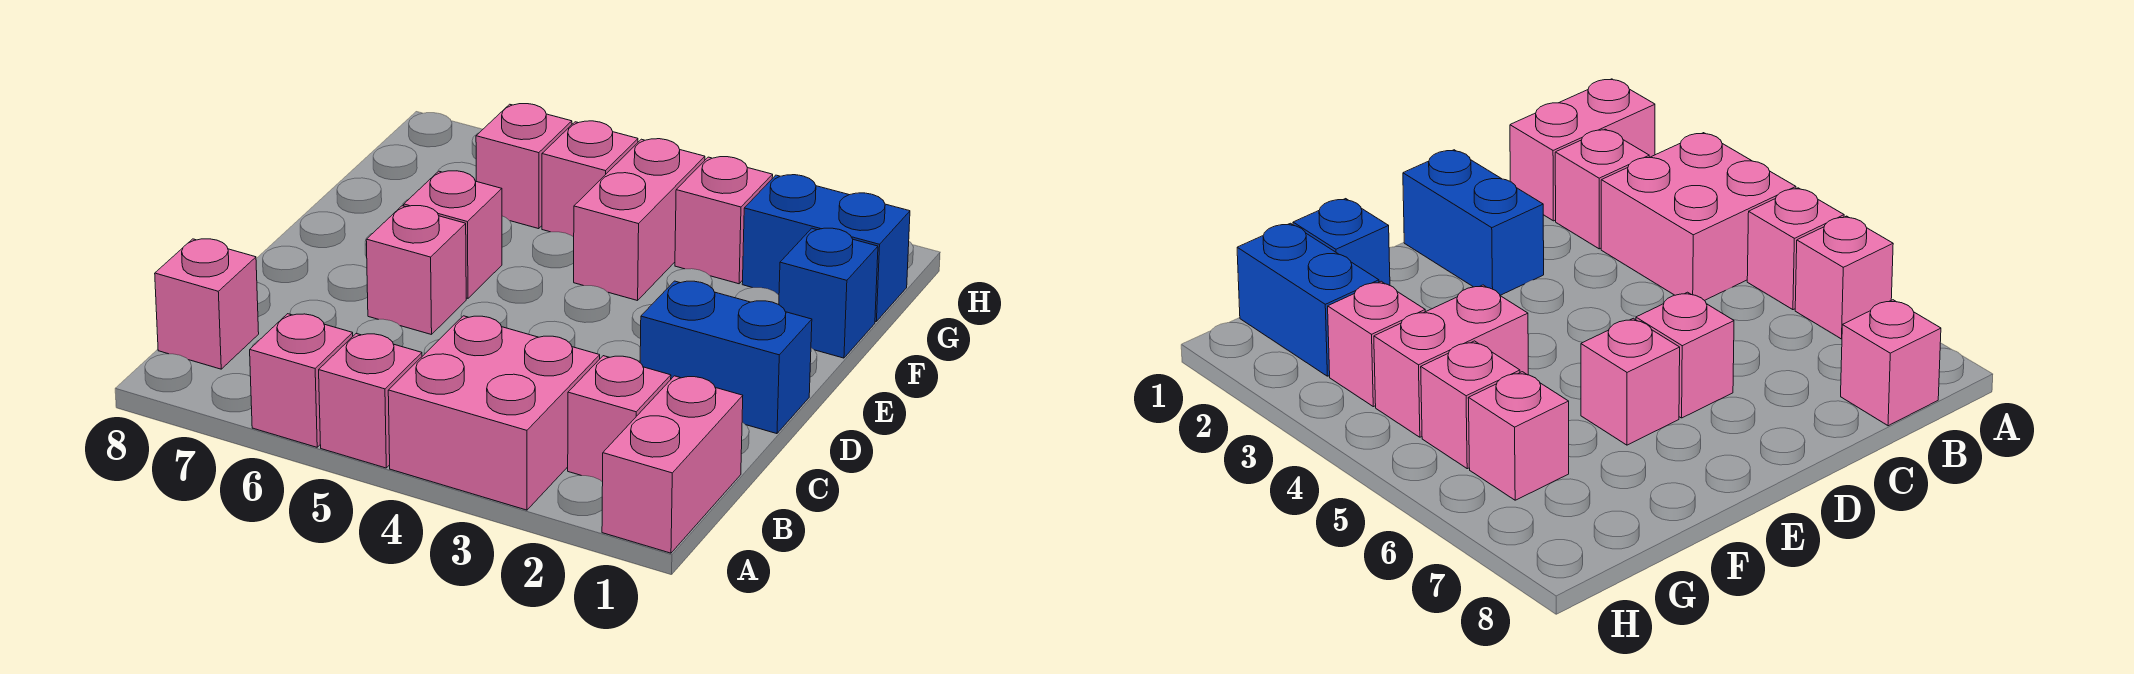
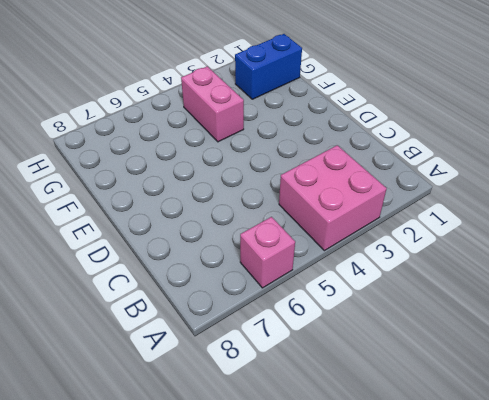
none -> pink brick A1:B1 level 1
none -> pink brick A5 level 1
none -> pink brick B2 level 1

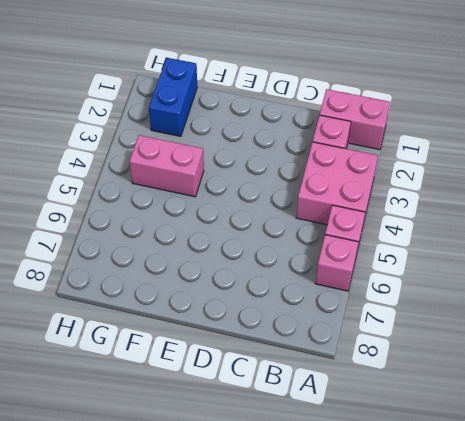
none -> pink brick B8 level 1
none -> blue brick D1:D2 level 1
none -> pink brick D6 level 1

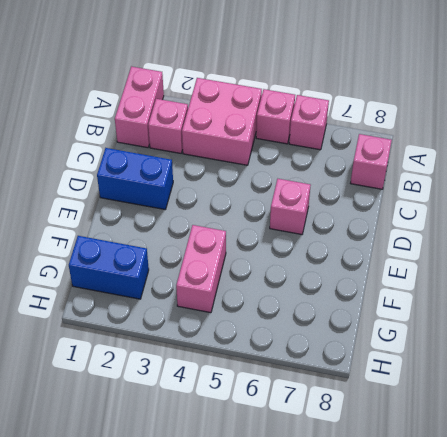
none -> pink brick E6 level 1
none -> blue brick F1 level 1
none -> pink brick G3 level 1

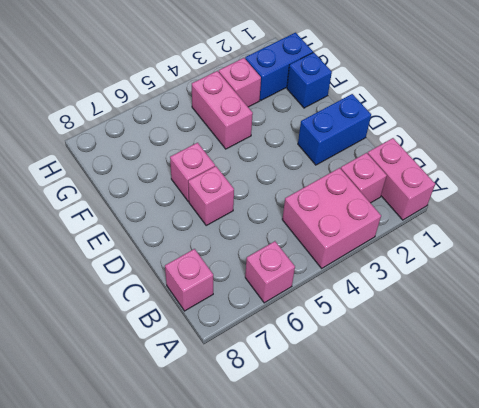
none -> pink brick A5 level 1
none -> pink brick G5 level 1
none -> pink brick G6 level 1

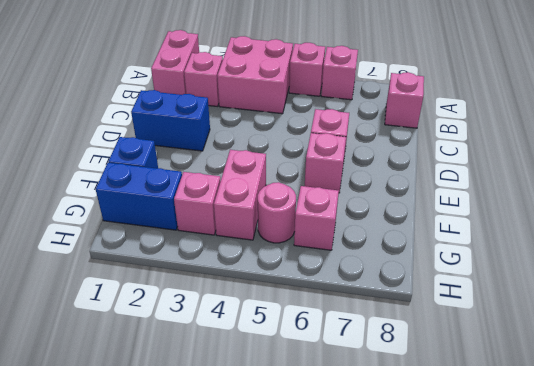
pink round brick G5 level 1 -> pink brick G5 level 1

